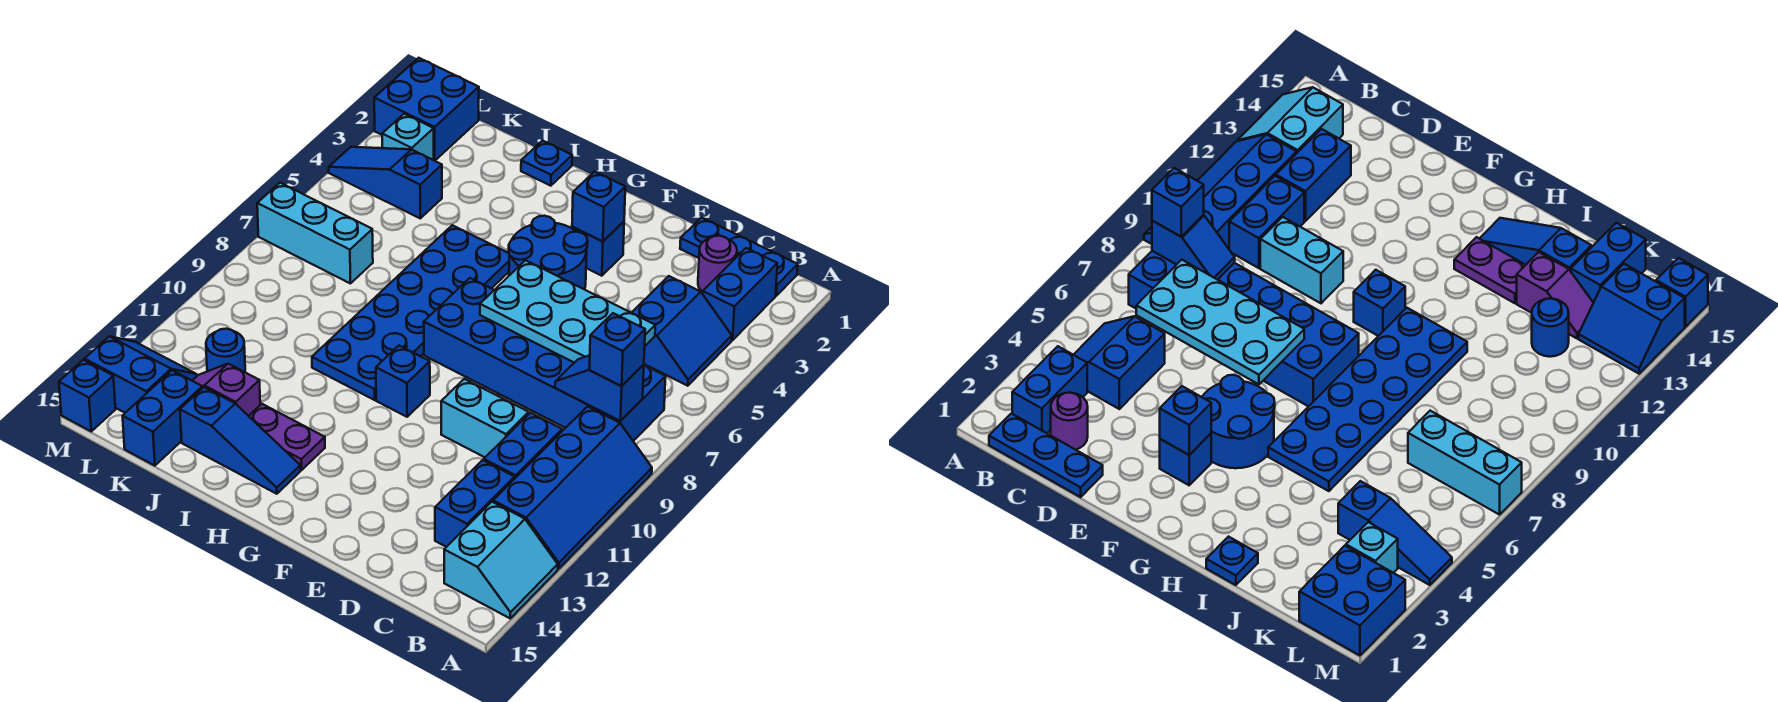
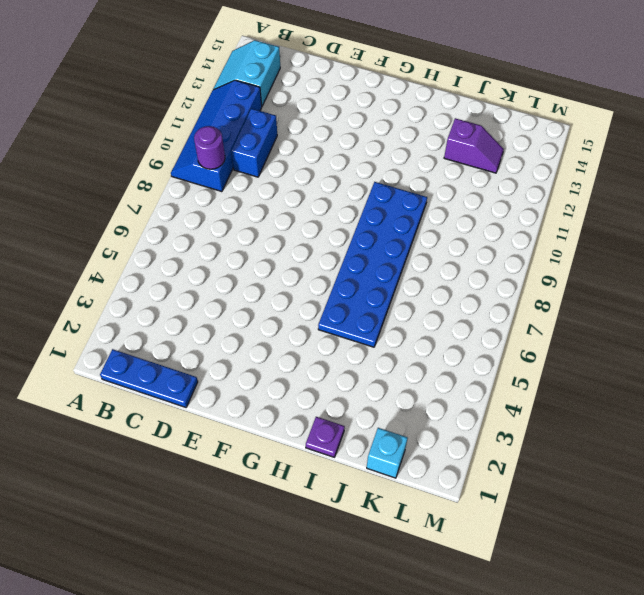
purple round brick B9 level 2 -> purple round brick C2 level 1
purple plate I1 level 1 -> blue plate I1 level 1
cyan brick K1 level 1 -> cyan brick L3 level 1
none -> blue brick B2:B3 level 1
none -> blue slope B4:C5 level 1 top C
none -> blue brick B7:G8 level 1
none -> blue brick C12:C13 level 1

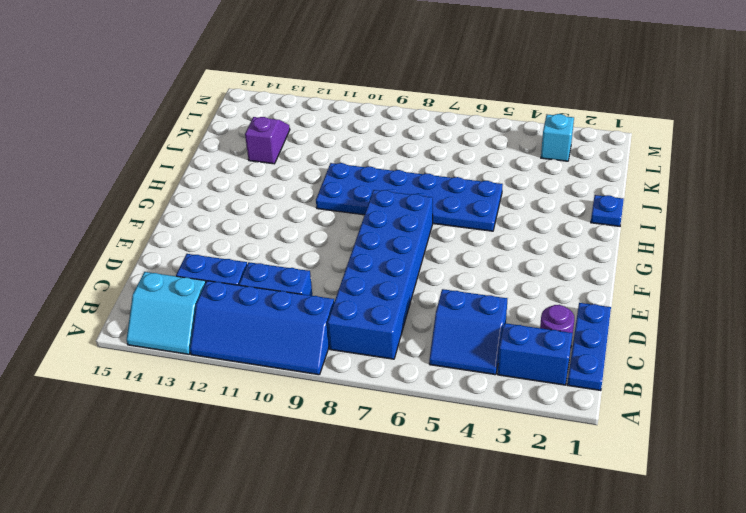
none -> cyan brick D10:E10 level 1
none -> blue brick F3 level 1
none -> blue round brick F4:G5 level 1
none -> blue brick G10 level 1

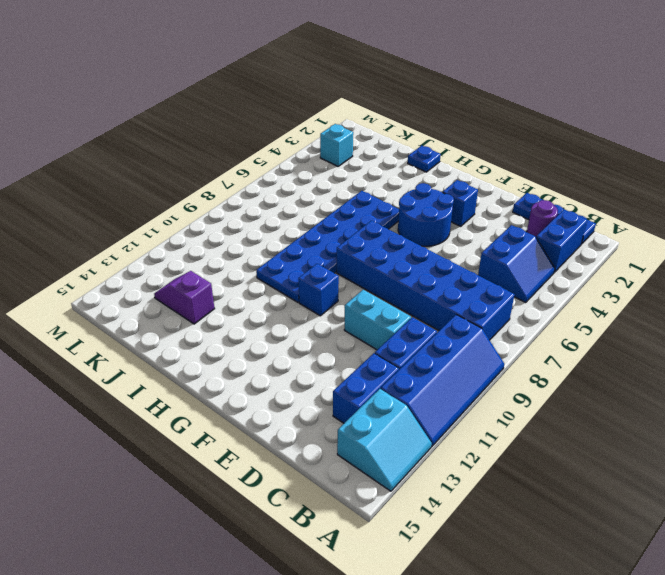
none -> purple plate H13:I13 level 1
none -> blue slope H14:J14 level 1 top J
none -> blue slope K4:M4 level 1 top K
none -> cyan brick K7:M7 level 1

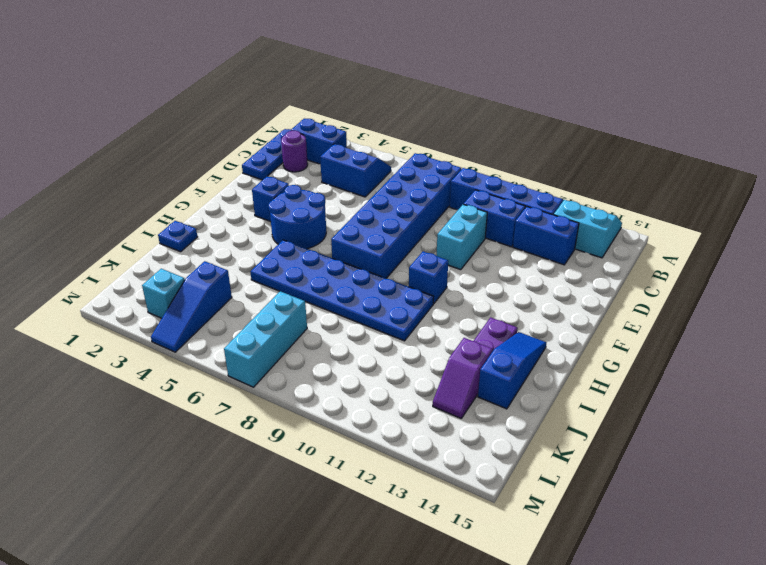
none -> blue round brick K12 level 1
none -> blue brick K14:K15 level 1
none -> blue brick L1:M2 level 1
none -> blue slope L13:M14 level 1 top 14

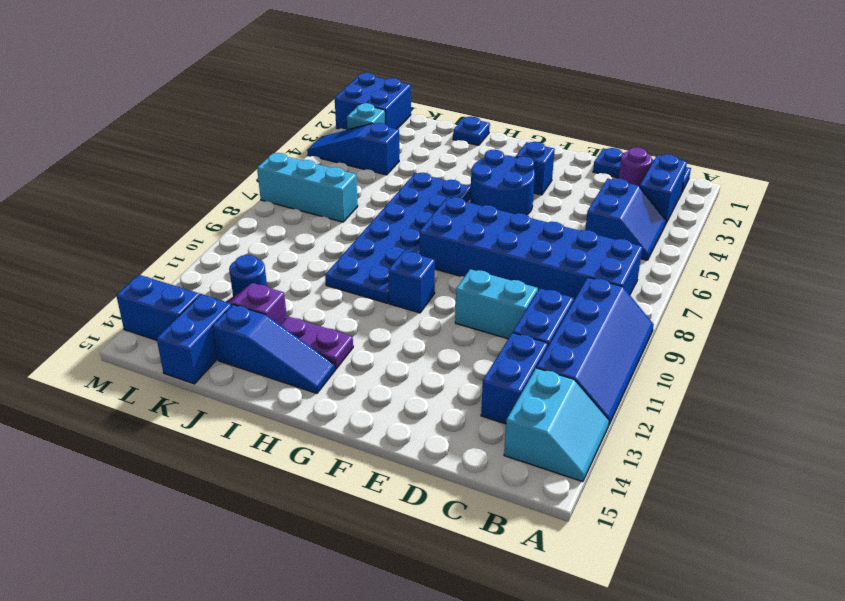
none -> blue brick M15 level 1
none -> blue slope B8:C8 level 2 top B
none -> cyan plate C6:F7 level 2
none -> blue brick F3 level 2

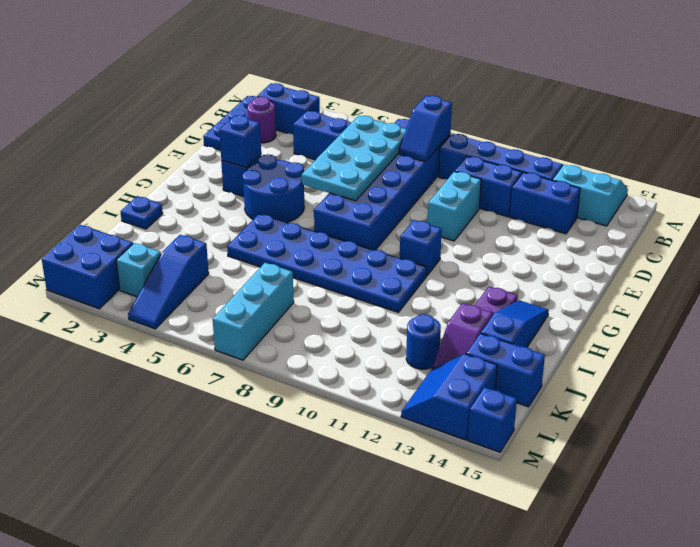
none -> blue brick B8 level 3

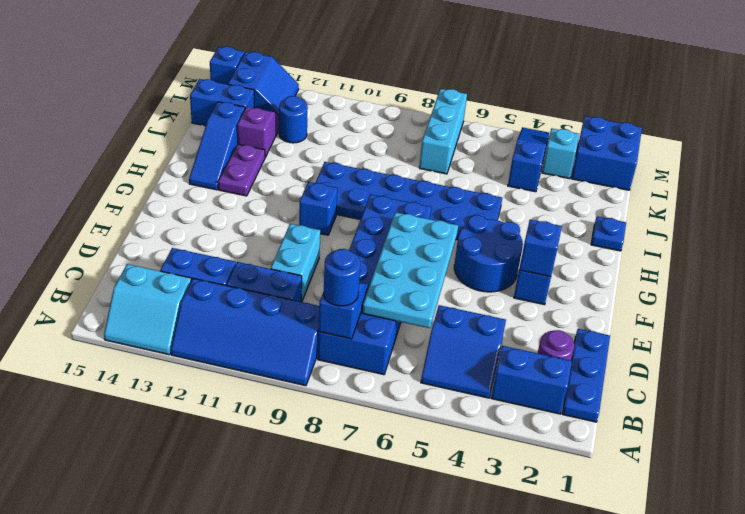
blue round brick B8 level 3 -> blue brick B8 level 3

